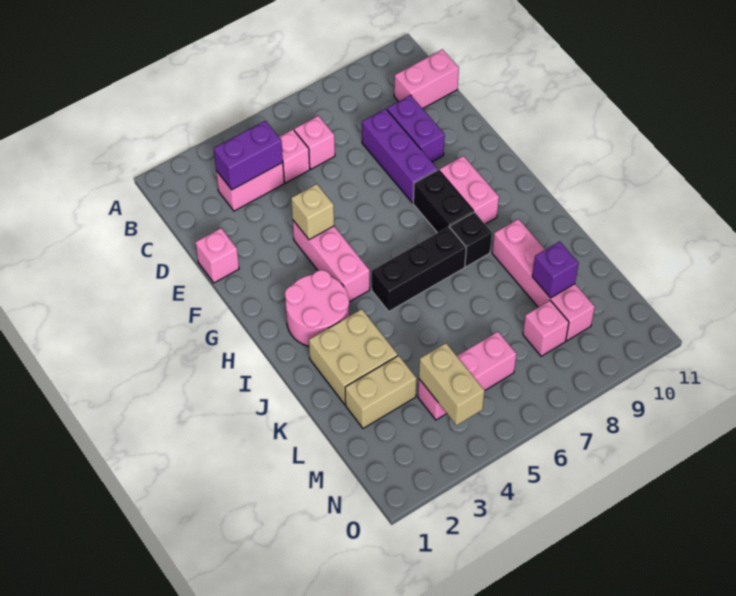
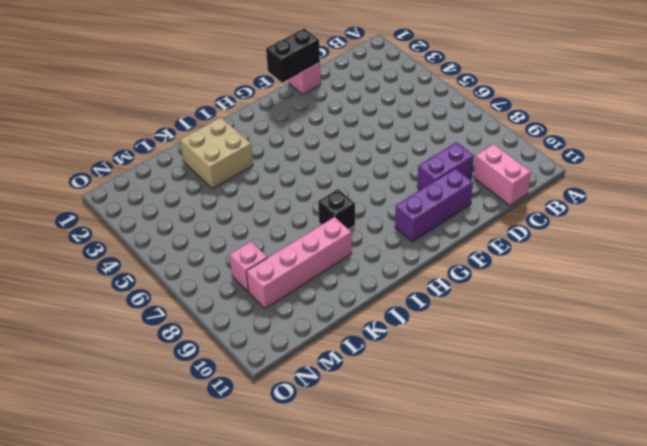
black brick E1:F1 level 2 -> black brick G8:H8 level 1
purple brick E10:G10 level 1 -> purple brick D8:F8 level 1
none -> pink brick C3:C4 level 1
none -> pink brick C5 level 1
none -> pink brick C6 level 1

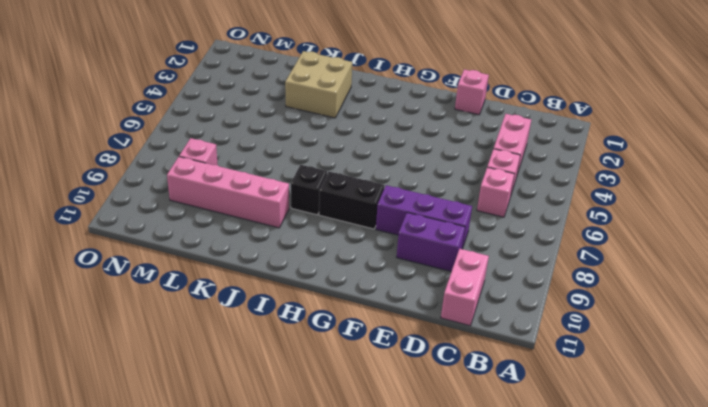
none -> pink brick F4:H4 level 1
none -> pink brick G9:H9 level 1
none -> pink round brick H2:I3 level 1

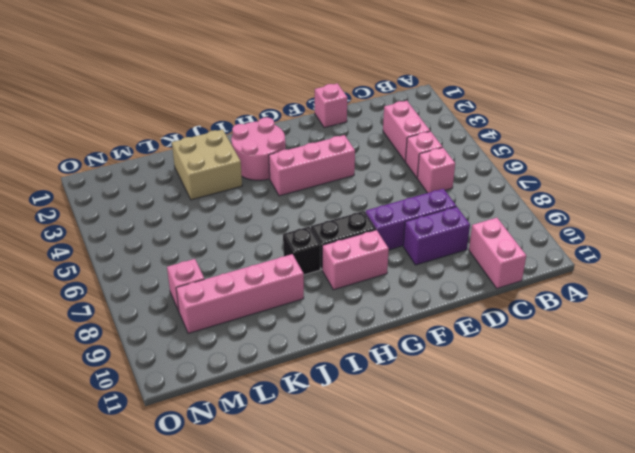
none -> black brick I5:I7 level 1
none -> tan brick L2:L3 level 1
none -> pink brick M4:M6 level 1

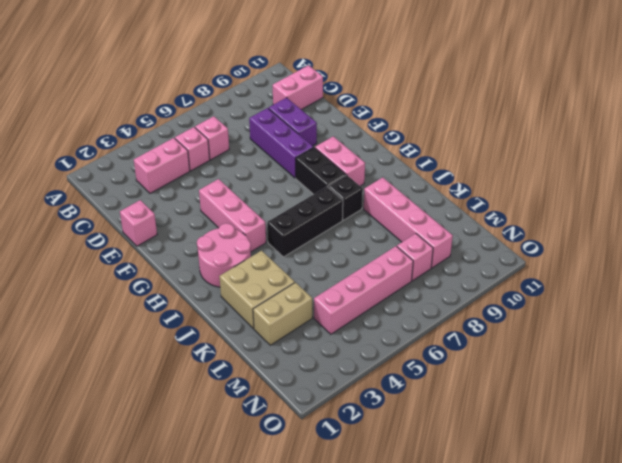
pink brick M4:M7 level 1 -> pink brick M4:M6 level 1
none -> purple brick C3:C4 level 2
none -> tan brick F4 level 2
none -> purple brick L9 level 2

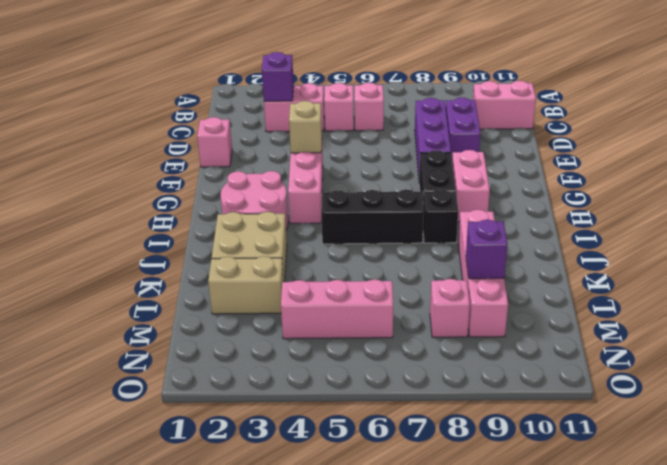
purple brick C3 level 2 -> purple brick C3:C4 level 2
none -> tan brick M4:N4 level 2

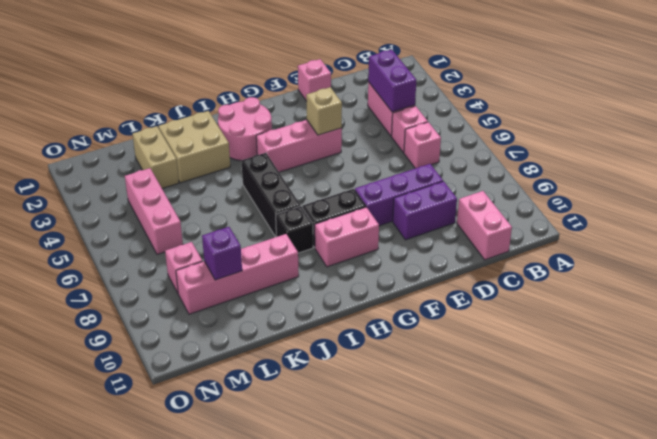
none -> tan brick M4:N4 level 2

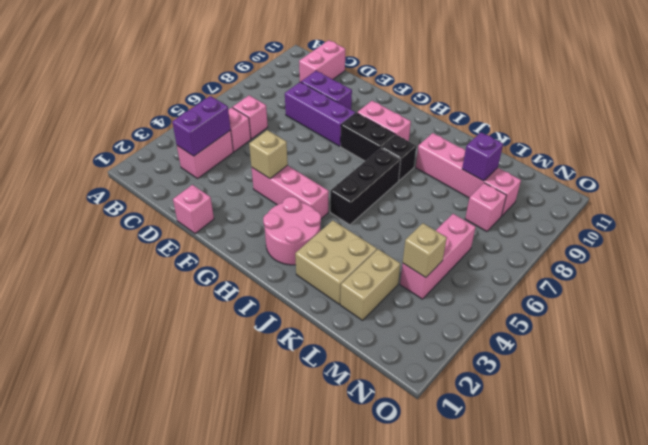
tan brick M4 level 2 -> tan brick M4:N4 level 2

